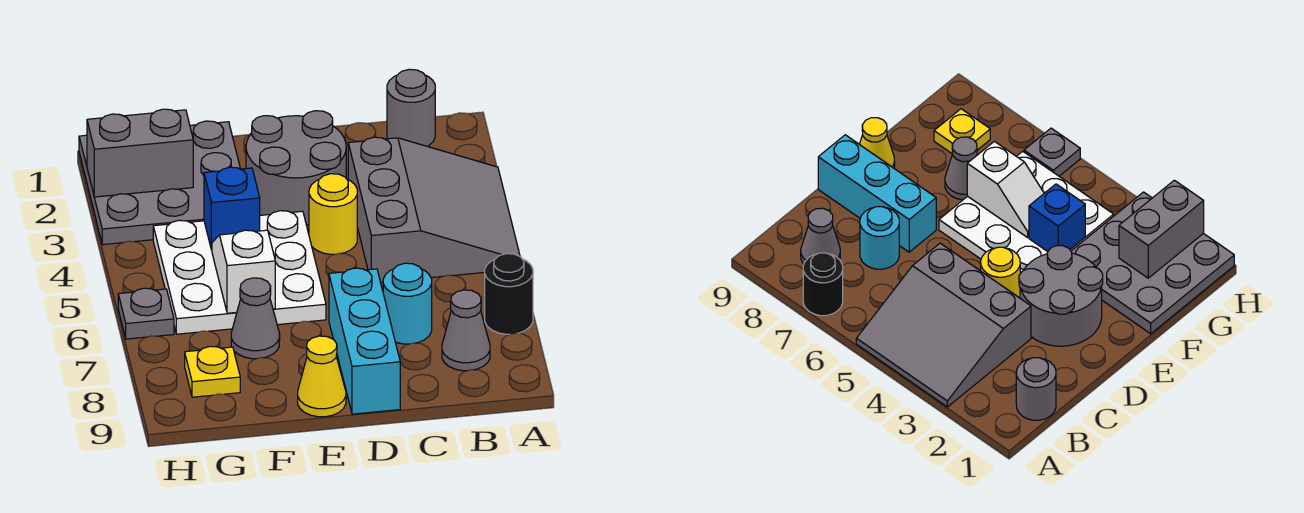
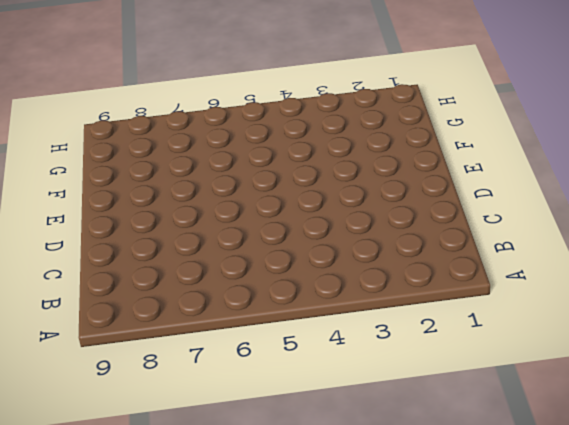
none -> grey slope A3:C5 level 1 top C
none -> black round brick A7 level 1
none -> grey round brick B1 level 1

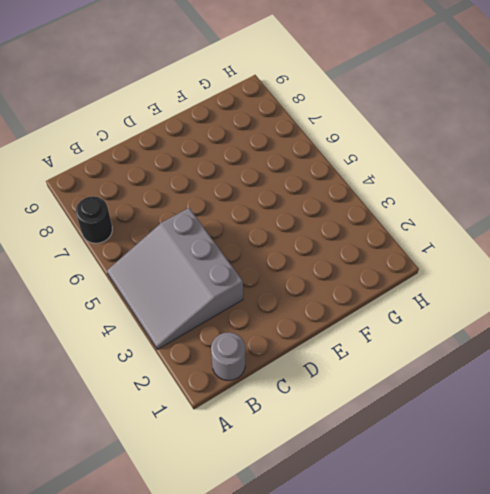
none -> grey cone B8 level 1
none -> cyan round brick C7 level 1
none -> grey round brick D2:E3 level 1

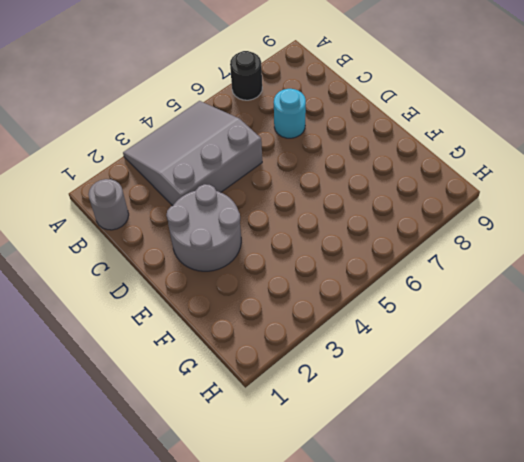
none -> grey cone B8 level 1
none -> yellow round brick D4 level 1
none -> cyan brick D7:D9 level 1

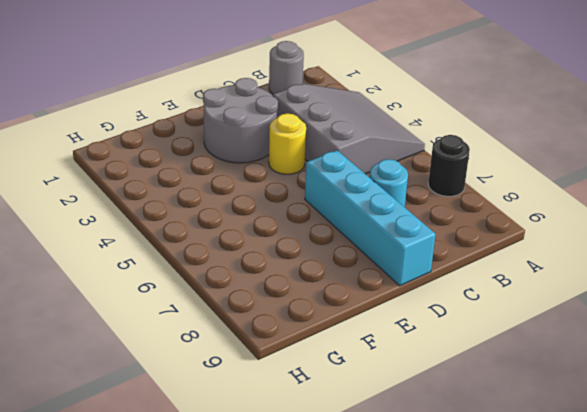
cyan brick D6:D9 level 1 -> cyan brick D7:D9 level 1
none -> grey cone B8 level 1
none -> white plate E4:G6 level 1
none -> yellow cone E9 level 1

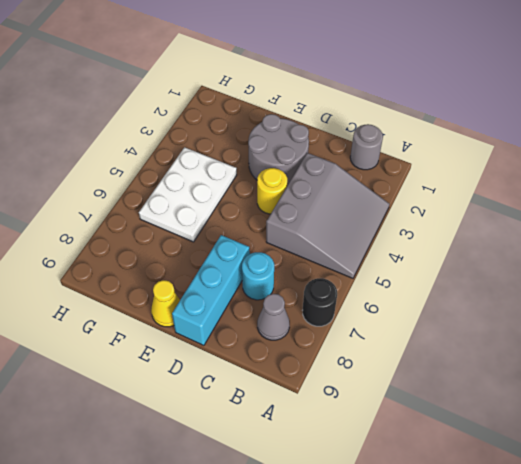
white plate F4:G6 level 1 -> white plate E4:G6 level 1
none -> grey plate F1:H3 level 1
none -> grey cone F7 level 1
none -> yellow plate G8 level 1

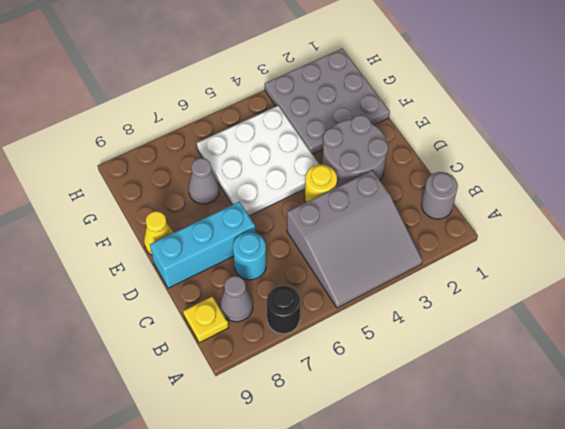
yellow plate B9 level 1 -> yellow plate G8 level 1
none -> grey plate H6 level 1
none -> blue brick F4 level 2
none -> white slope F5:F6 level 2 top 6

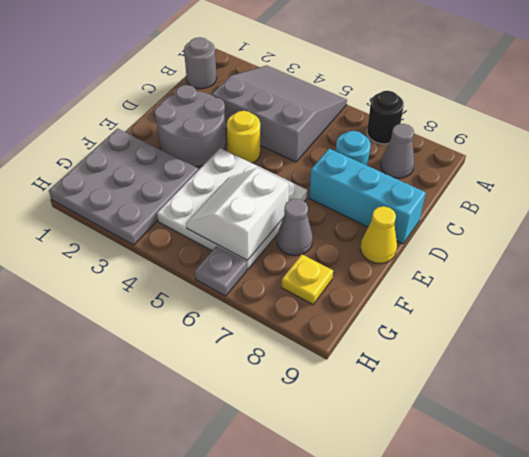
white slope F5:G6 level 2 top 6 -> white slope F5:F6 level 2 top 6
none -> blue brick F4 level 2
none -> grey brick G2:H2 level 2

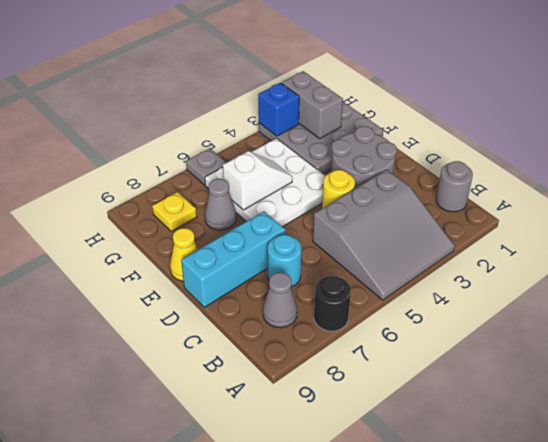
blue brick H3 level 2 -> blue brick F4 level 2

